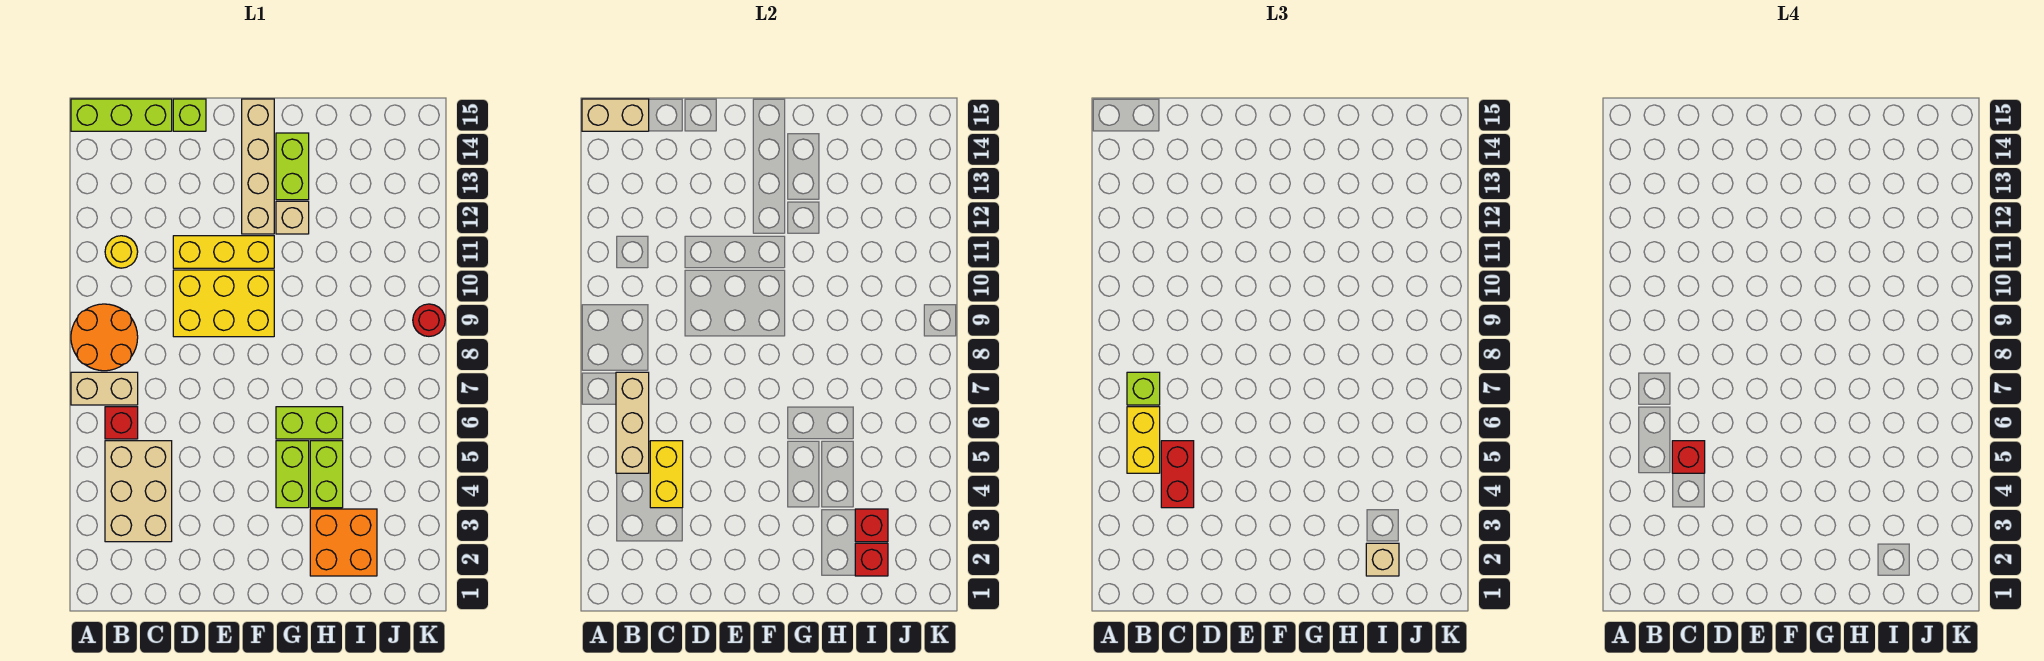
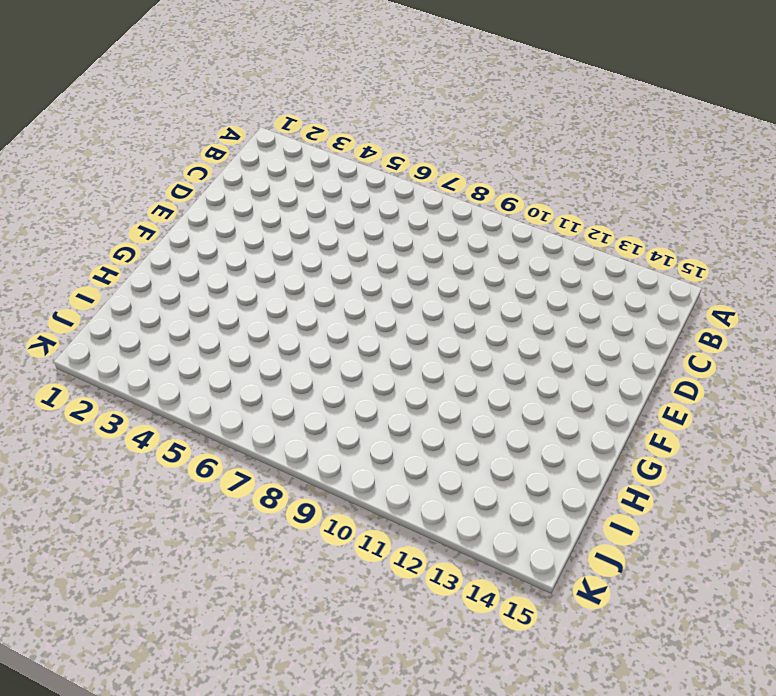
none -> tan brick A7:B7 level 1
none -> orange round brick A8:B9 level 1
none -> lime brick A15:C15 level 1

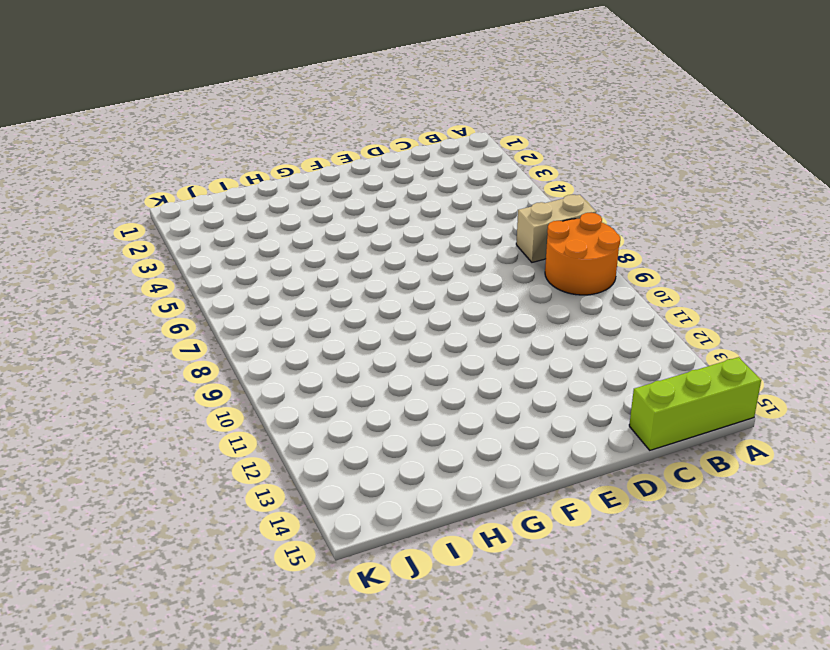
none -> tan brick B3:C5 level 1
none -> red brick B6 level 1
none -> yellow round brick B11 level 1

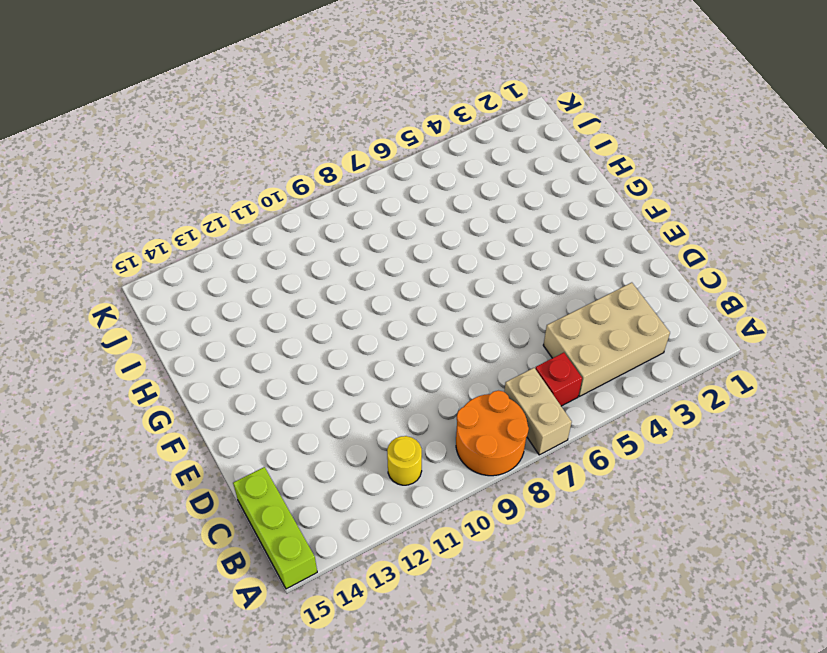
none -> yellow brick D9:F10 level 1
none -> yellow brick D11:F11 level 1
none -> lime brick D15 level 1

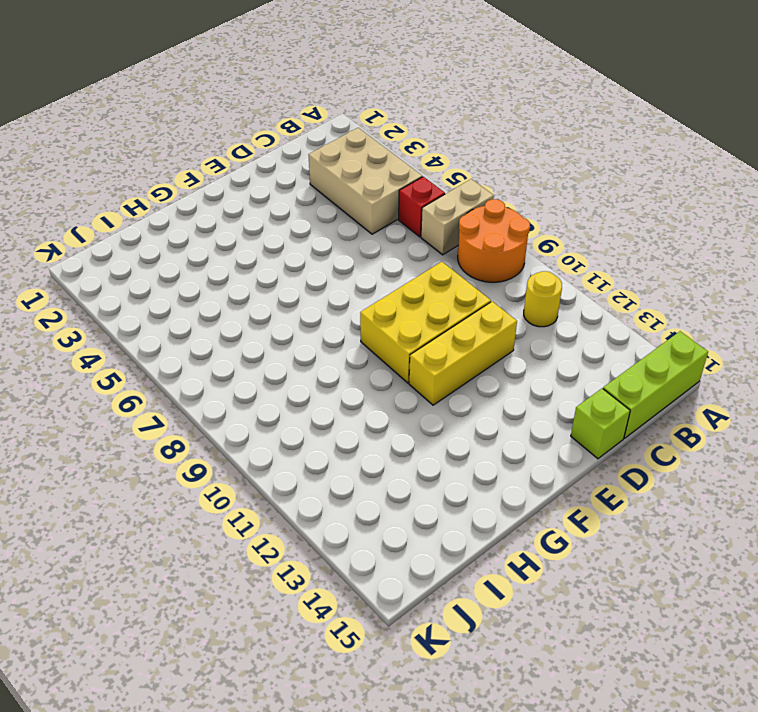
none -> tan brick F12:F15 level 1
none -> lime brick G4:G5 level 1
none -> lime brick G6:H6 level 1

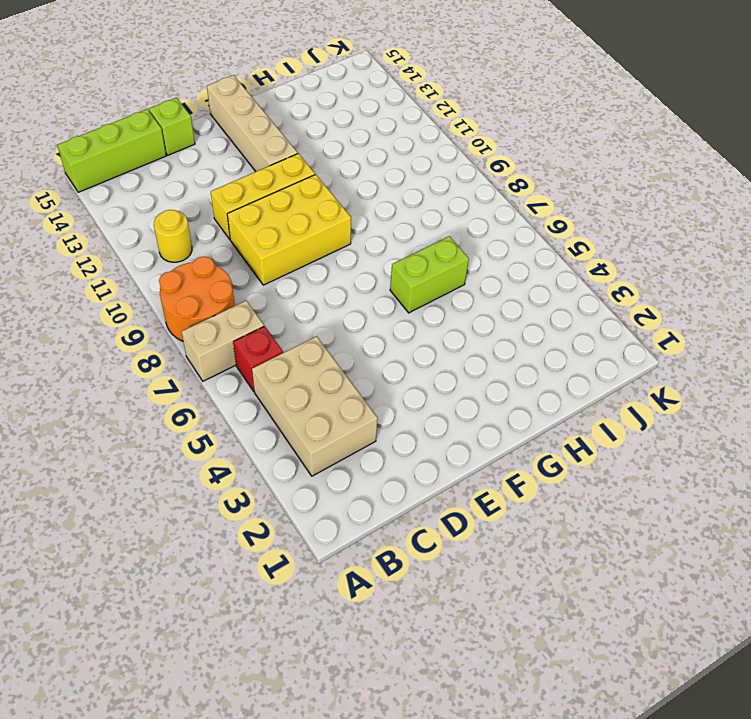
none -> lime brick G4:G5 level 1
none -> tan brick G12 level 1
none -> lime brick G13:G14 level 1

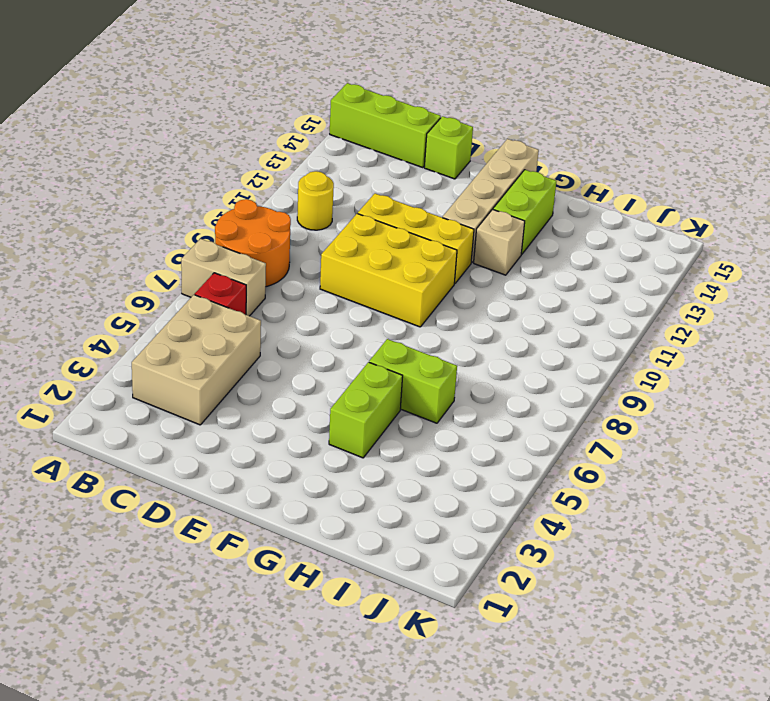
none -> orange brick H2:I3 level 1
none -> lime brick H4:H5 level 1
none -> red round brick K9 level 1

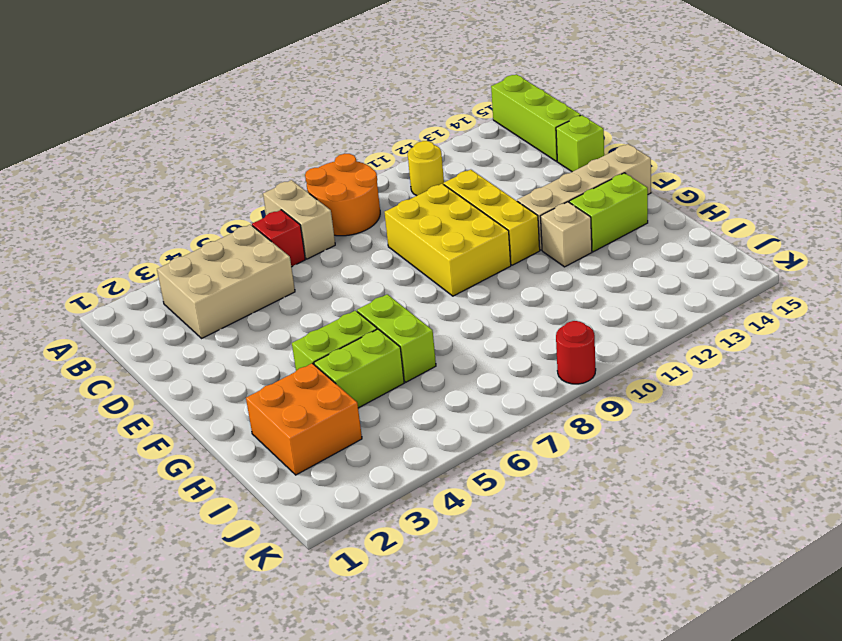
none -> tan brick A15:B15 level 2
none -> tan brick B5:B7 level 2
none -> yellow brick C4:C5 level 2

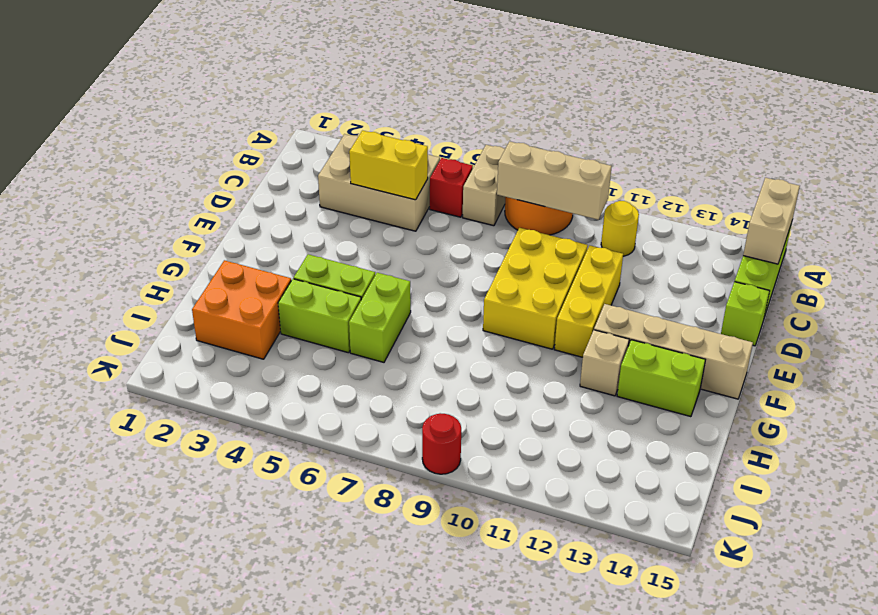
tan brick B8:B10 level 2 -> tan brick B5:B7 level 2
none -> red brick I2 level 2
none -> red brick I3 level 2
none -> yellow brick B5:B6 level 3

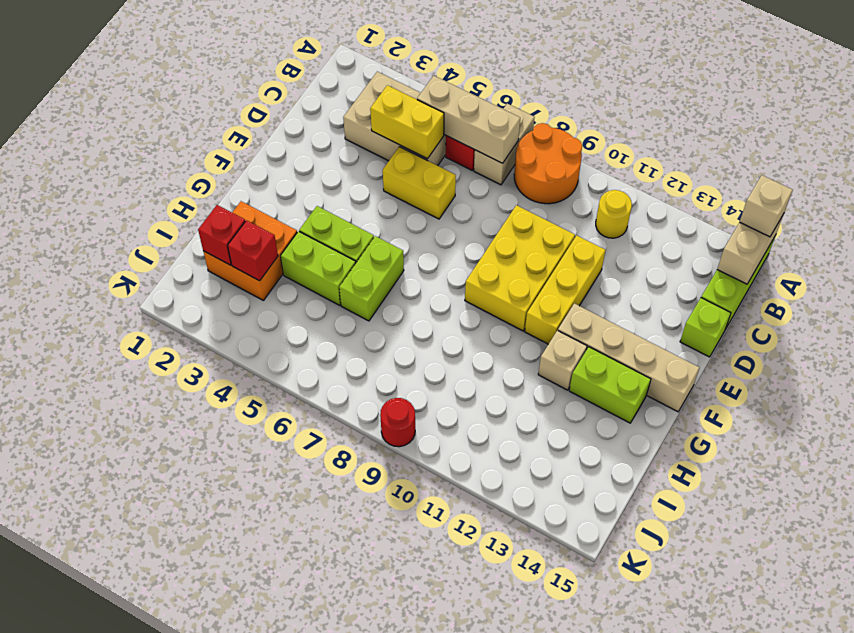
tan brick A15 level 3 -> tan brick I2 level 3
yellow brick D5:D6 level 1 -> yellow brick B5:B6 level 3
none -> lime brick B7 level 3
none -> red brick C4:C5 level 3
none -> red brick C5 level 4

